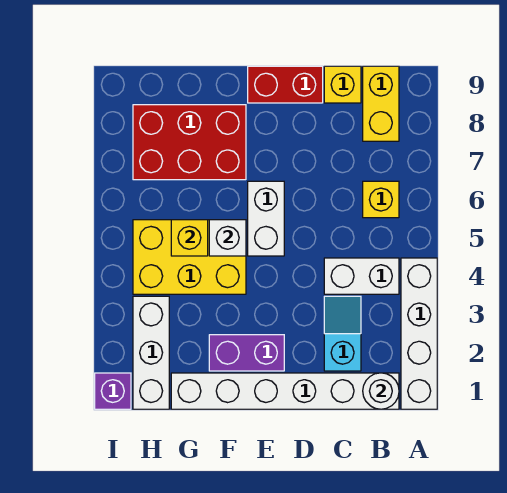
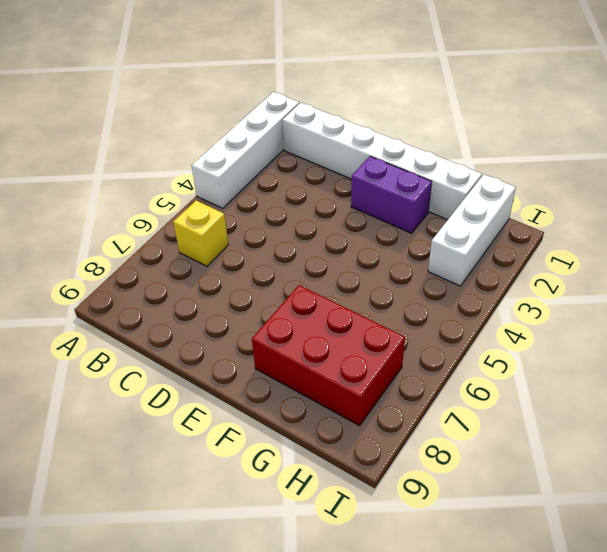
none -> white brick B4:C4 level 1
none -> yellow brick B8:B9 level 1
none -> cyan slope C2:C3 level 1 top 2

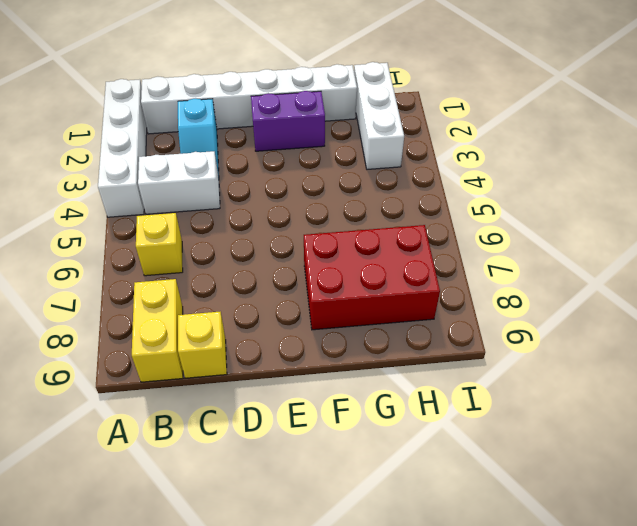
none -> red brick D9:E9 level 1
none -> white brick E5:E6 level 1
none -> yellow brick F4:H5 level 1

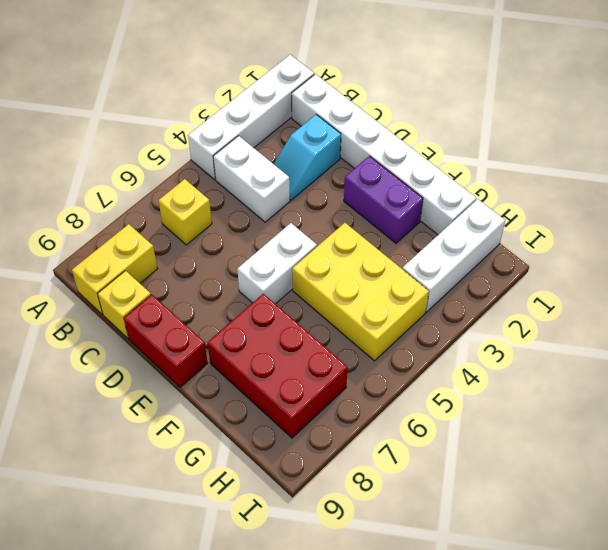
none -> purple brick I1 level 1
none -> white round brick B1 level 2
none -> white brick F5 level 2

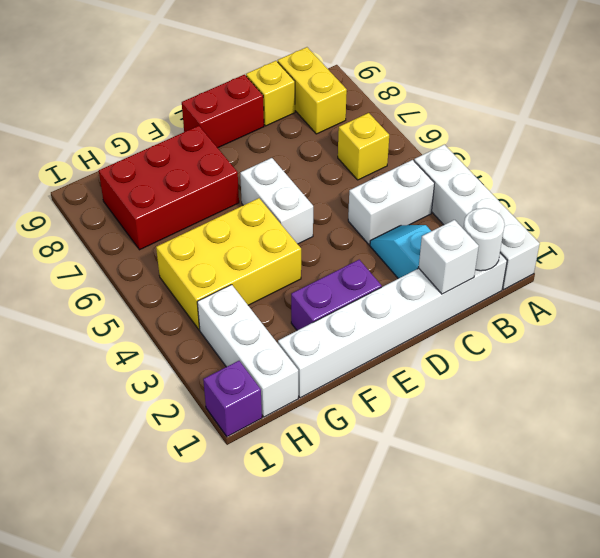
white brick C1 level 2 -> white brick F5 level 2
none -> yellow brick G5 level 2

